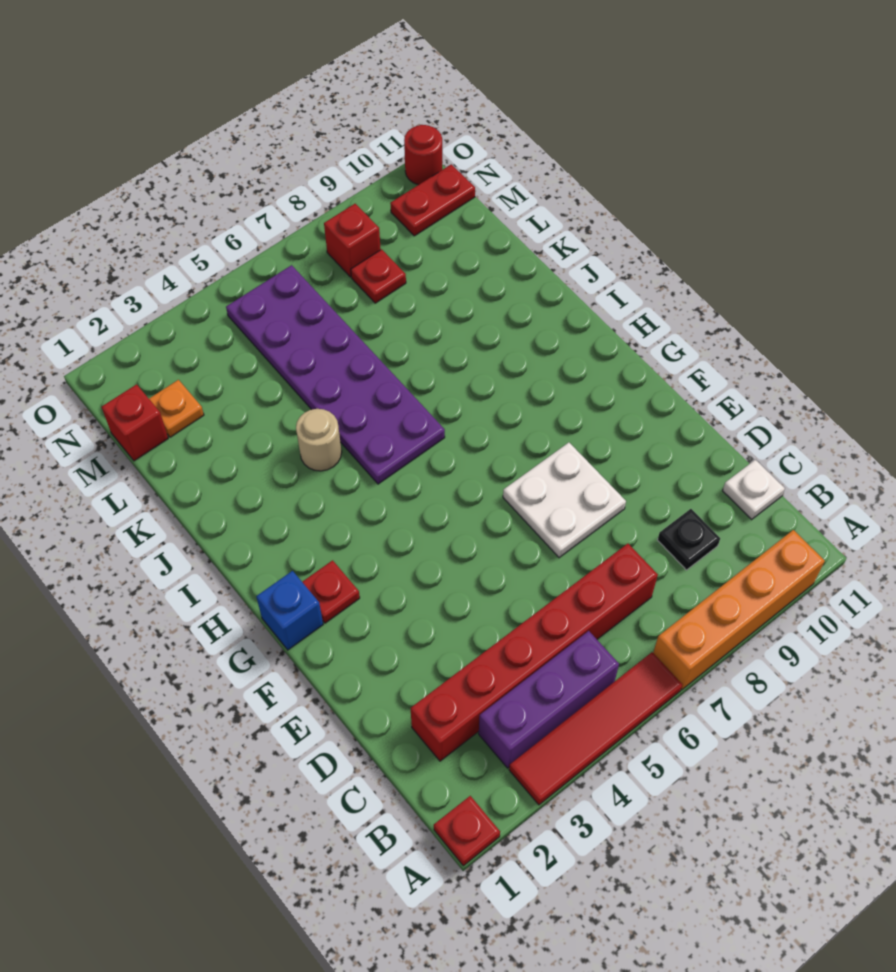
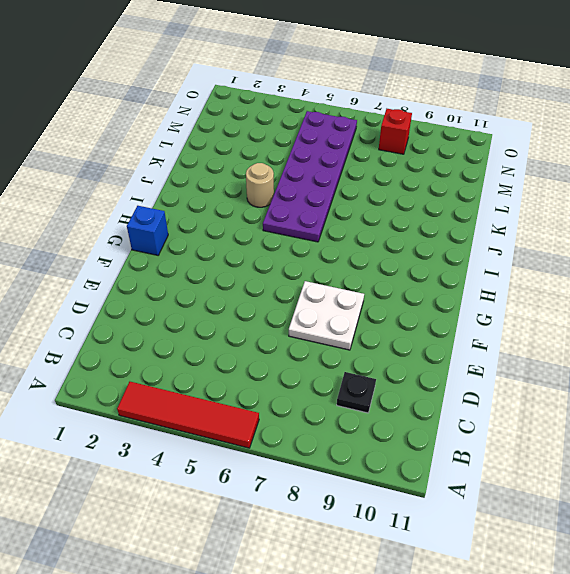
none -> red plate A1 level 1
none -> orange brick A7:A10 level 1
none -> purple brick B3:B5 level 1

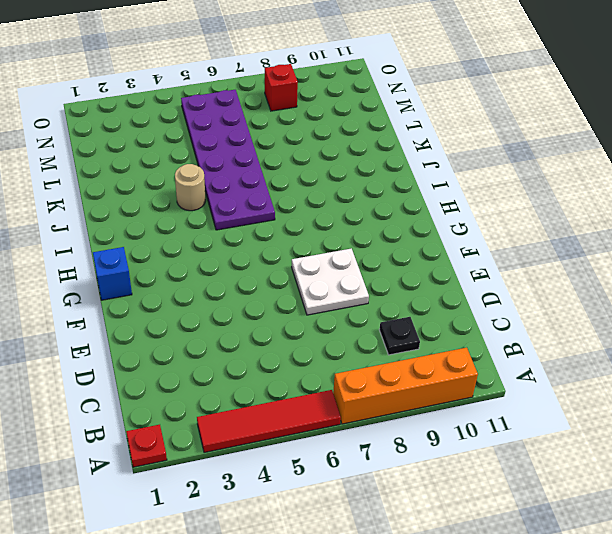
none -> purple brick B3:B5 level 1
none -> red brick C2:C7 level 1
none -> white plate C11 level 1

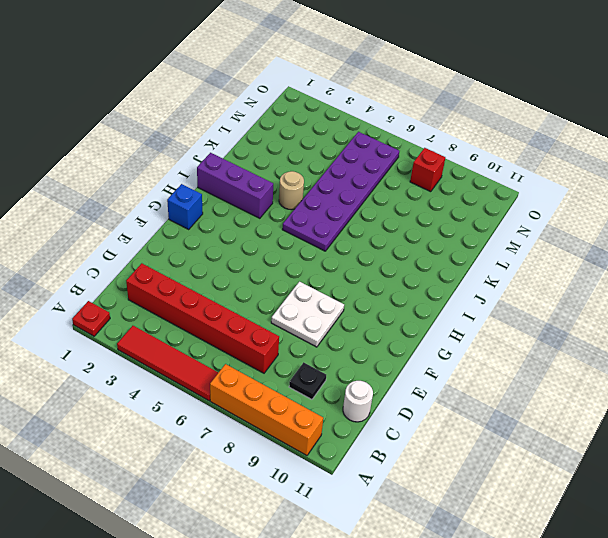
white round brick C11 level 1 -> white plate C11 level 1
purple brick I1:I3 level 1 -> purple brick B3:B5 level 1
none -> red plate G2 level 1
none -> red brick M1 level 1
none -> orange plate M2 level 1

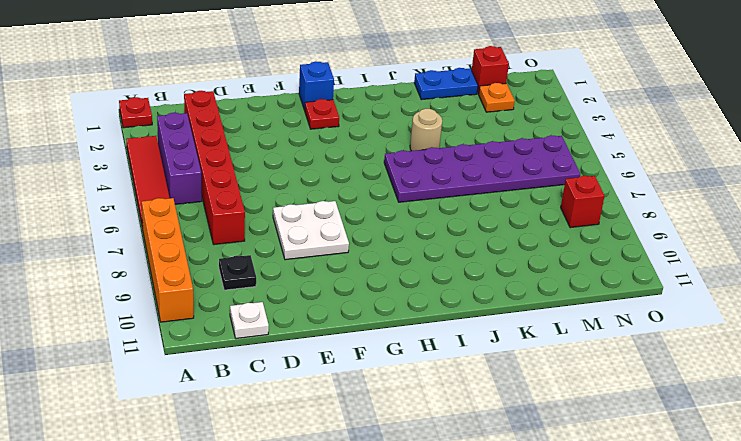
blue plate K1:L1 level 1 -> none
none -> red plate M8 level 1
none -> red plate N10:N11 level 1
none -> red round brick O11 level 1

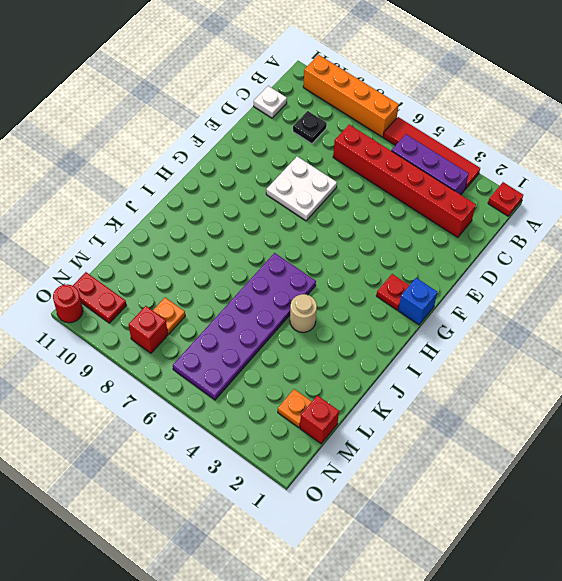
orange plate M8 level 1 -> red plate M8 level 1

